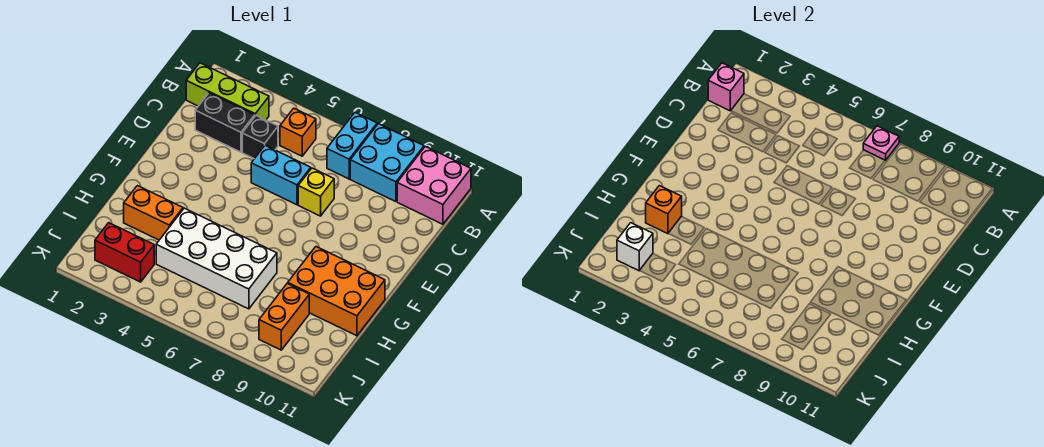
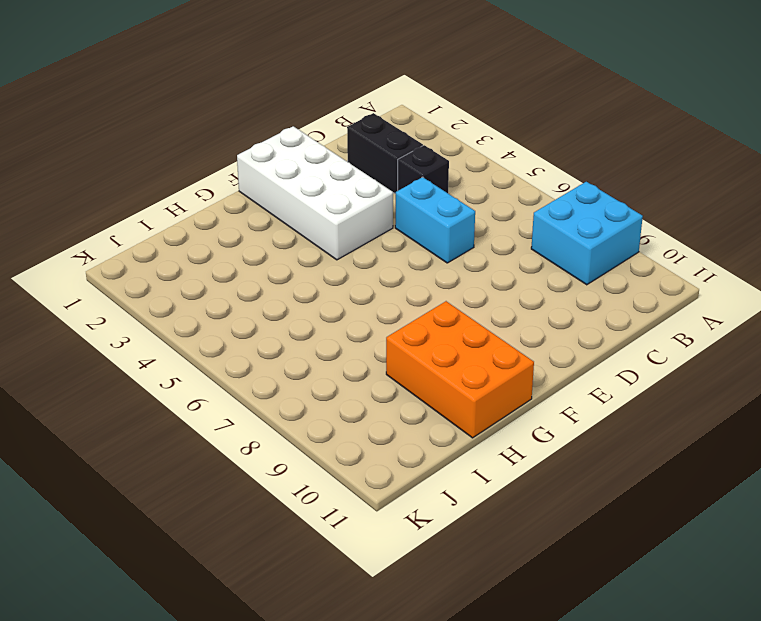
white brick E1:F4 level 1 -> white brick H4:I7 level 1
none -> cyan brick A7:B7 level 1
none -> pink brick A10:B11 level 1
none -> lime brick B1:B3 level 1

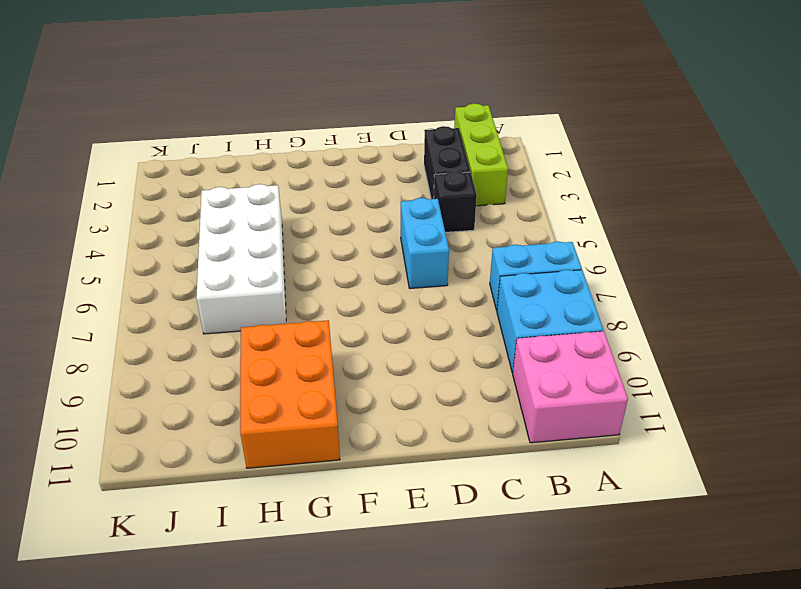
none -> orange brick B5 level 1
none -> yellow brick D7 level 1
none -> orange brick H2:H3 level 1

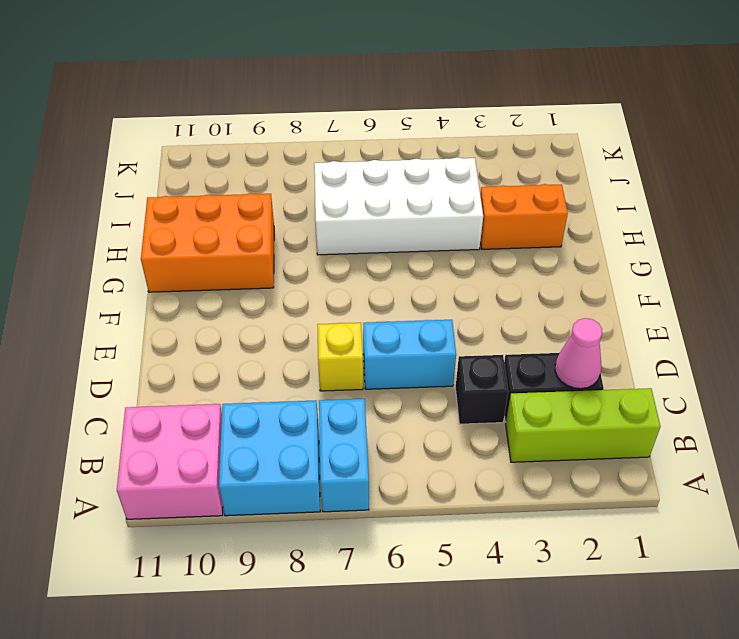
pink cone C2 level 2 -> none
none -> orange brick B5 level 1
none -> orange brick I9:J9 level 1
none -> red brick J2:J3 level 1

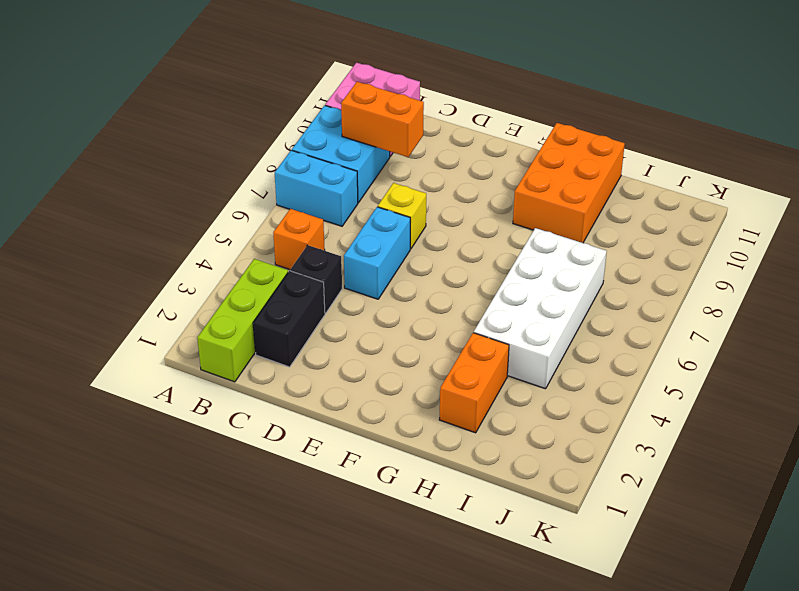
orange brick B9:C9 level 2 -> orange brick I9:J9 level 1
none -> red brick J2:J3 level 1
none -> pink plate A7 level 2
none -> pink brick B1 level 2

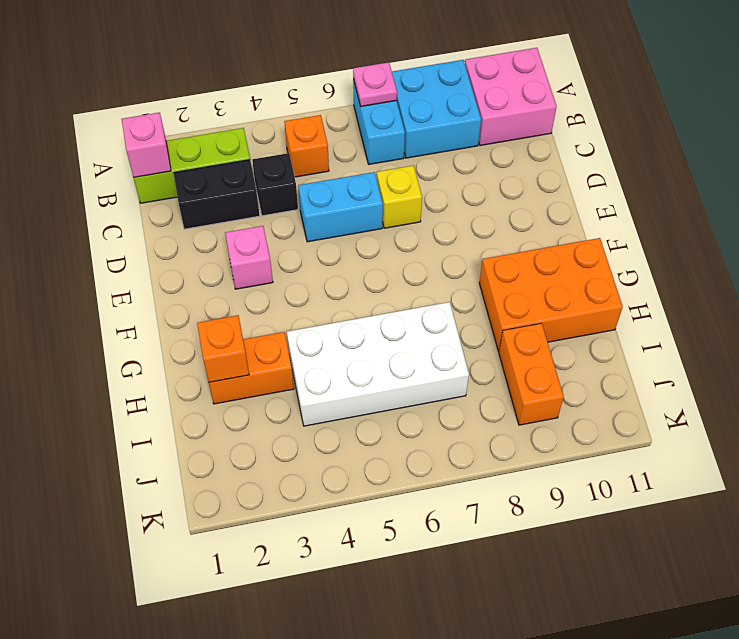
pink brick E3 level 1 -> none
none -> red brick J2:J3 level 1
none -> white brick J2 level 2

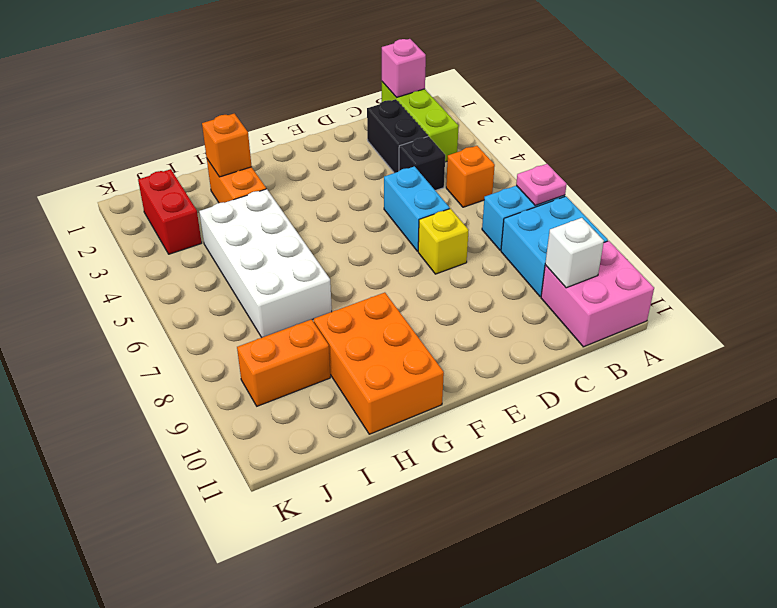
white brick B10 level 2 -> white brick J2 level 2

